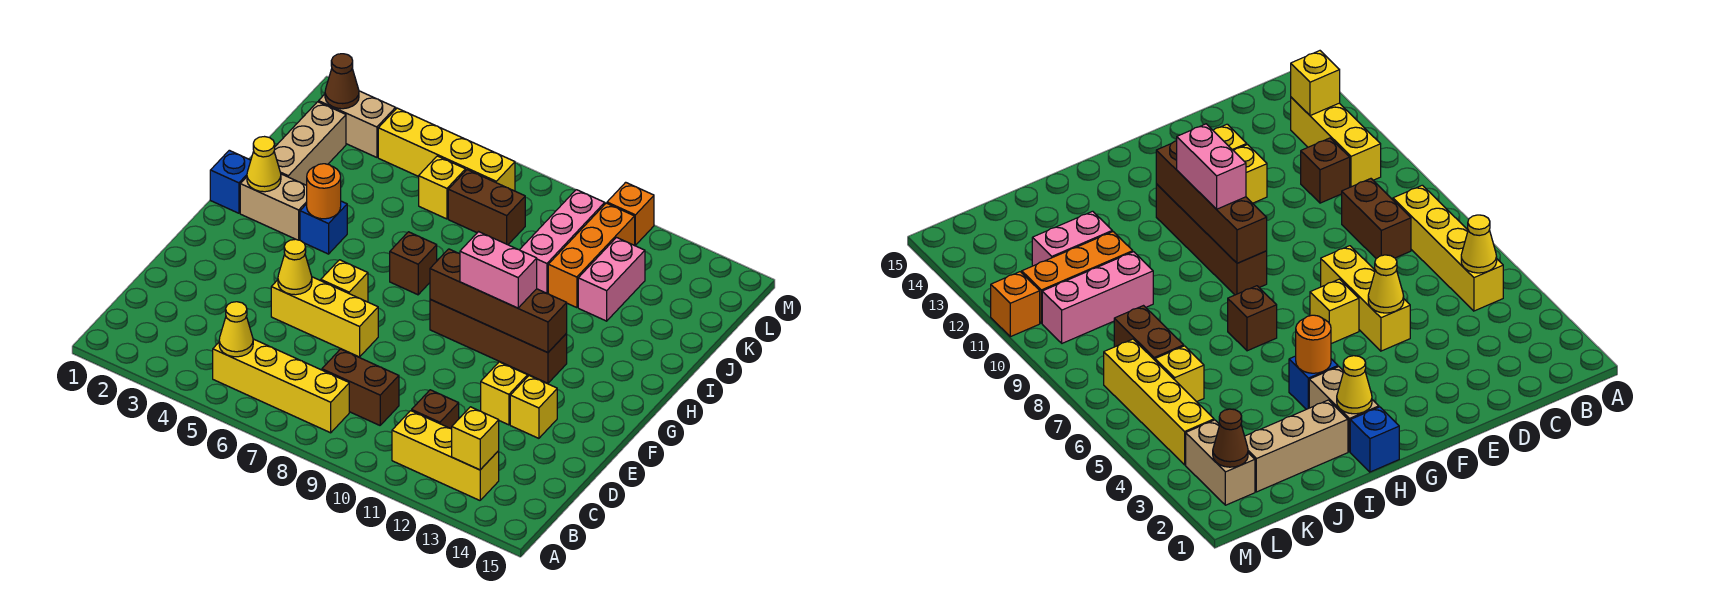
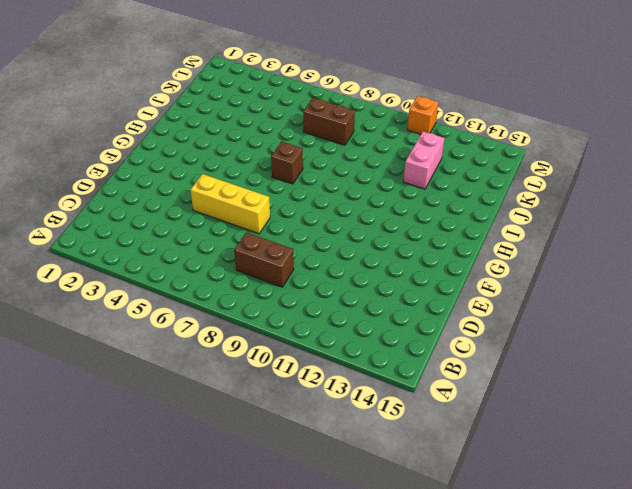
none -> yellow brick B5:B8 level 1
none -> yellow brick B11:B13 level 1
none -> brown brick C11 level 1
none -> yellow brick E12 level 1

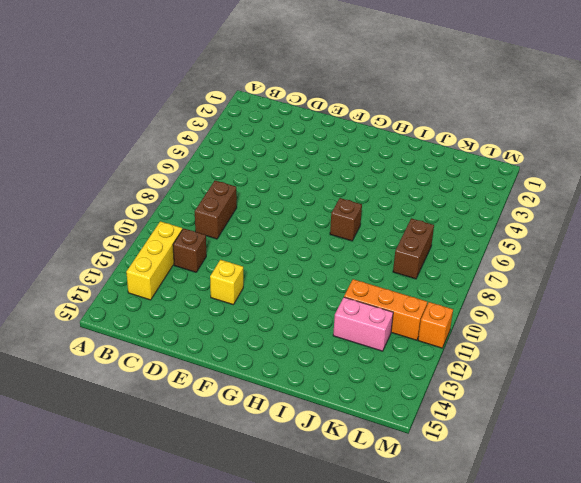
none -> yellow brick B5:B8 level 1
none -> yellow brick E5:E7 level 1
none -> yellow brick E13 level 1
none -> yellow brick F6 level 1

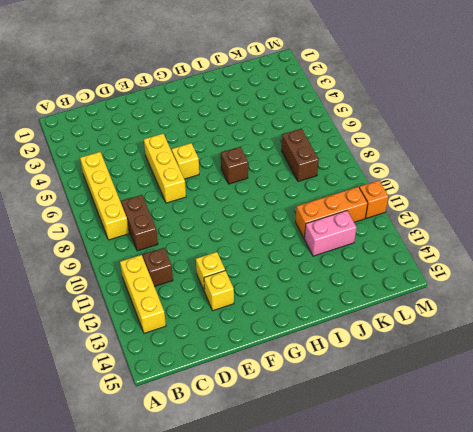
none -> brown brick G9:G12 level 1
none -> blue brick H1 level 1
none -> tan brick H2:H3 level 1
none -> blue brick H4 level 1

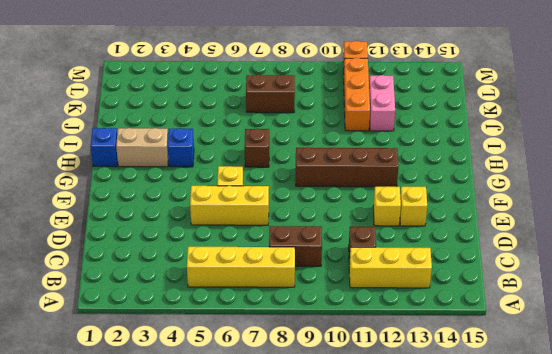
none -> tan brick I2:K2 level 1
none -> pink brick J10:L10 level 1
none -> yellow brick K6 level 1
none -> tan brick L2:L3 level 1

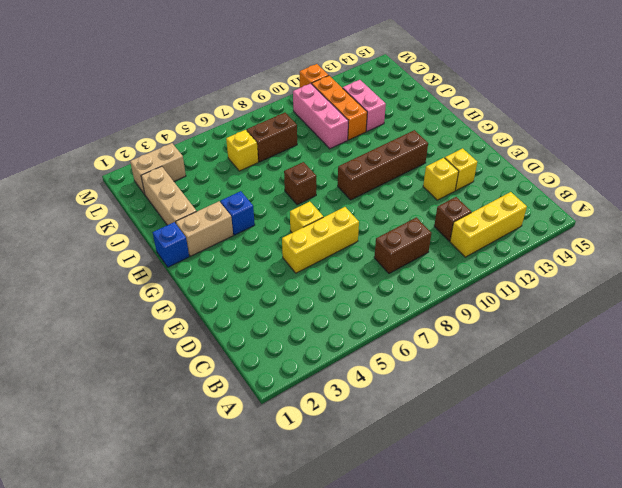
none -> yellow brick B5:B8 level 1
none -> yellow brick L4:L7 level 1
none -> yellow cone B5 level 2
none -> yellow brick B13 level 2

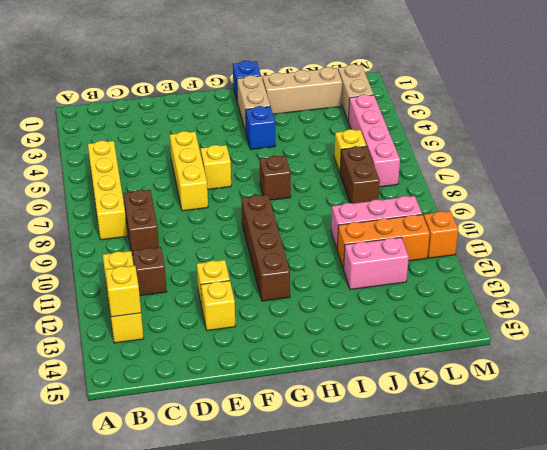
pink brick L4:L7 level 1 -> yellow brick L4:L7 level 1
none -> yellow cone B5 level 2
none -> yellow cone E5 level 2
none -> brown brick G9:G12 level 2
none -> yellow cone H2 level 2

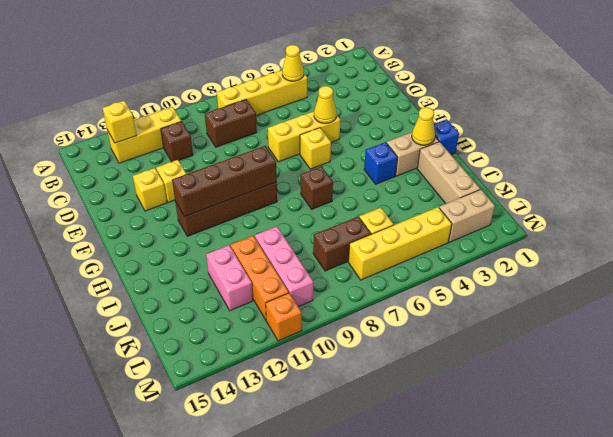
none -> orange round brick H4 level 2
none -> brown cone L2 level 2
none -> pink brick G10:G11 level 3

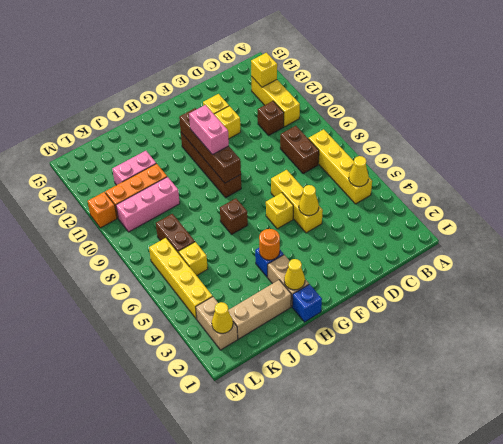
yellow cone L2 level 2 -> brown cone L2 level 2

